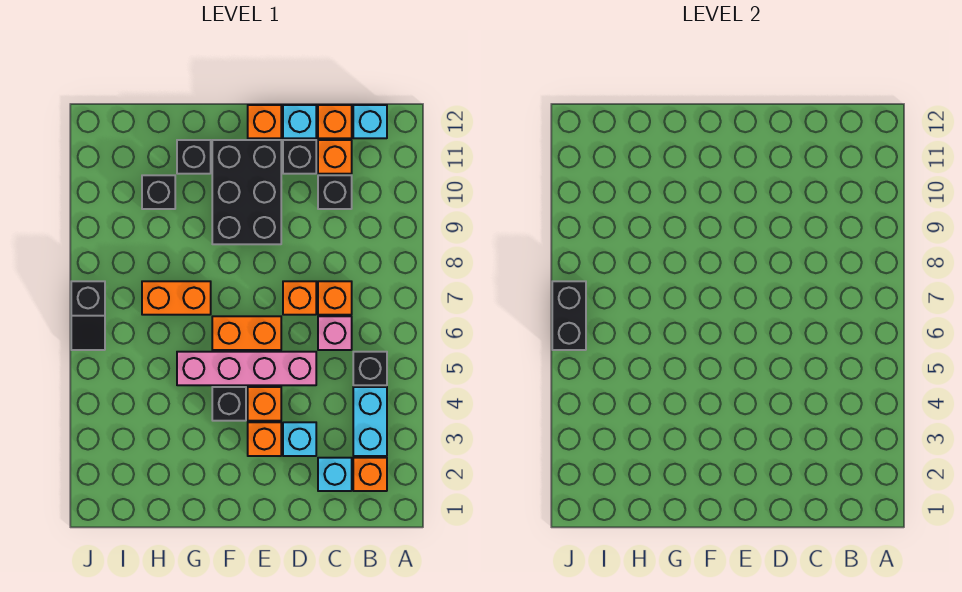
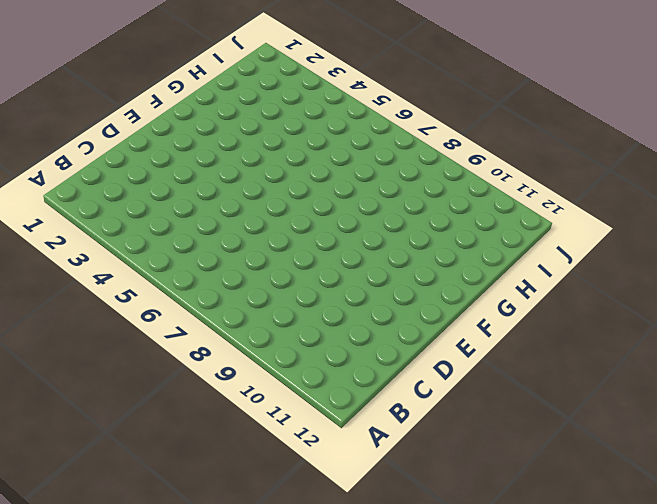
none -> orange brick B2 level 1
none -> cyan brick B3:B4 level 1
none -> black brick B5 level 1

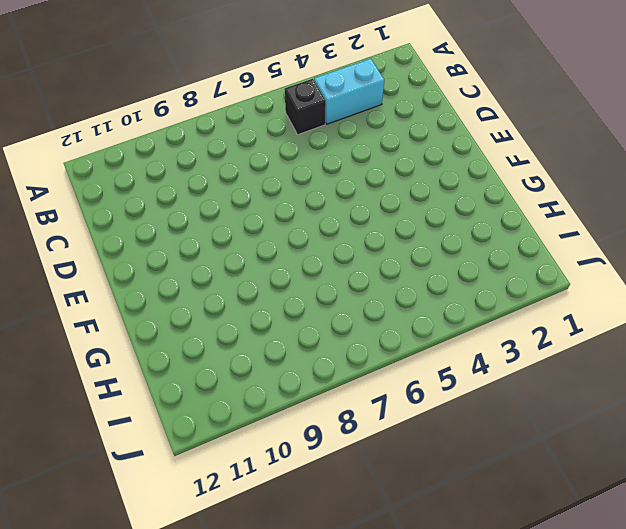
none -> orange brick B2 level 1
none -> cyan brick B12 level 1
none -> cyan brick C2 level 1

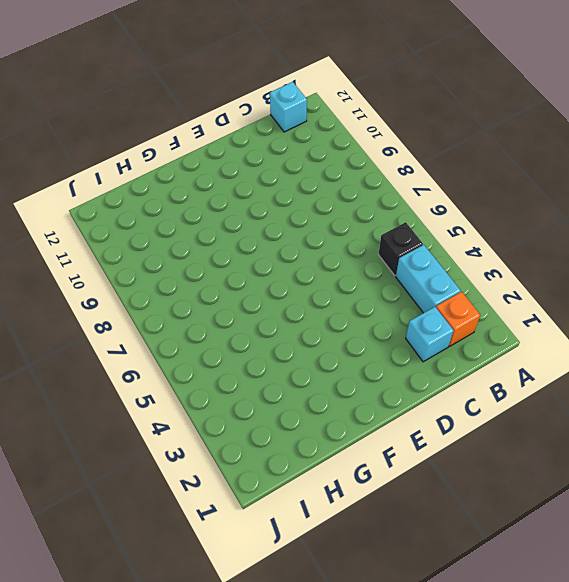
none -> pink brick C6 level 1
none -> orange brick C7 level 1
none -> black brick C10 level 1

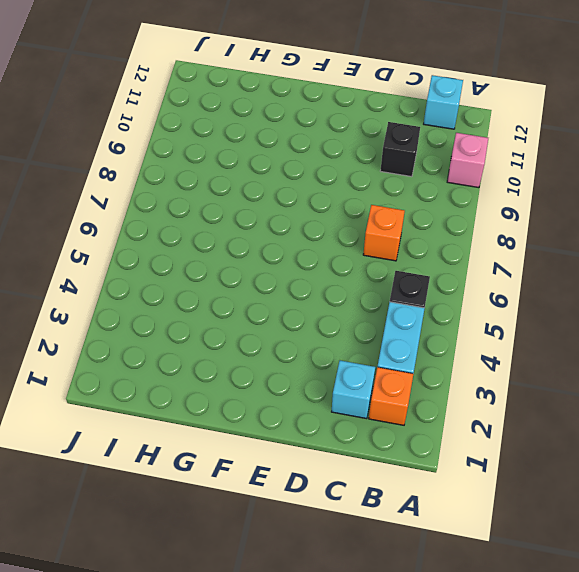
pink brick A10 level 1 -> pink brick C6 level 1
none -> orange brick C11 level 1
none -> orange brick C12 level 1
none -> cyan brick D3 level 1

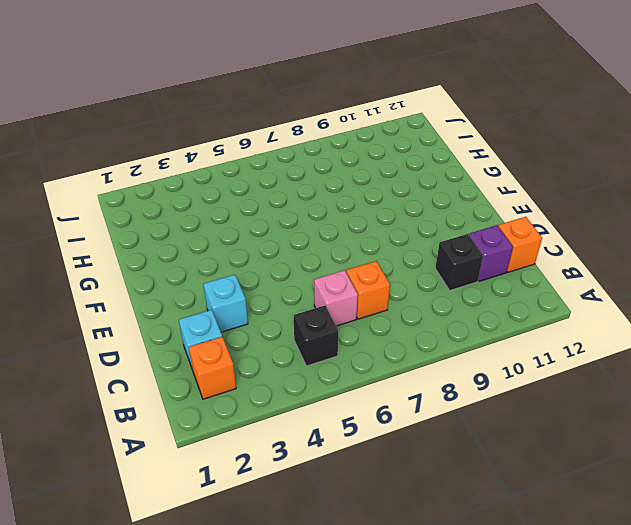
purple brick C11 level 1 -> orange brick C11 level 1
none -> cyan brick B3:B4 level 1
none -> cyan brick B12 level 1
none -> pink brick D5:G5 level 1

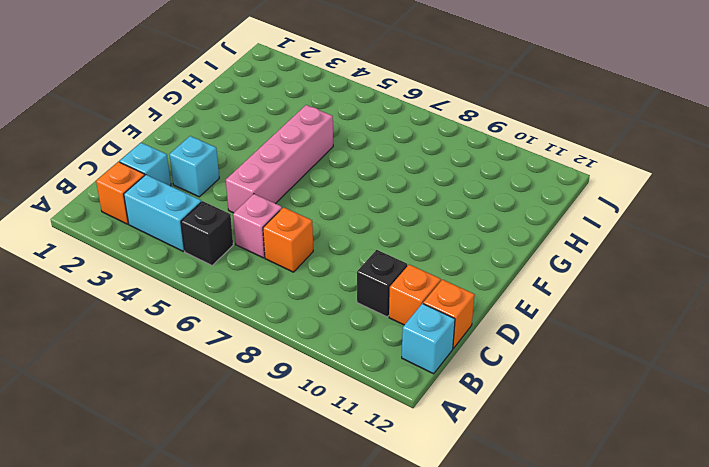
none -> orange brick D7 level 1
none -> black brick D11 level 1
none -> cyan brick D12 level 1

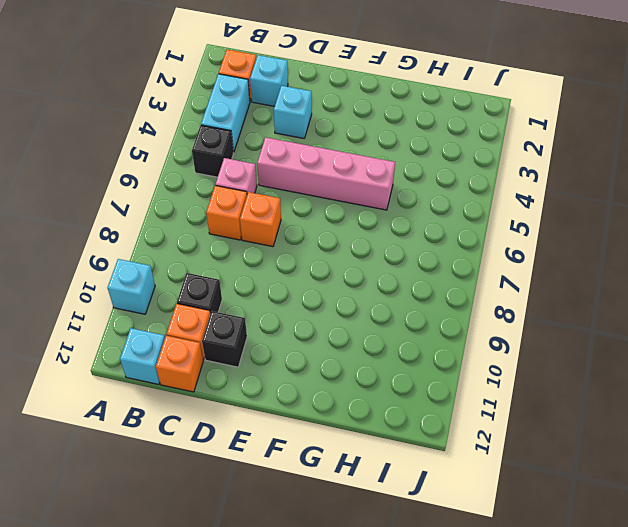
cyan brick A10 level 1 -> cyan brick D12 level 1
none -> orange brick E3 level 1
none -> orange brick E4 level 1
none -> orange brick E6:F6 level 1

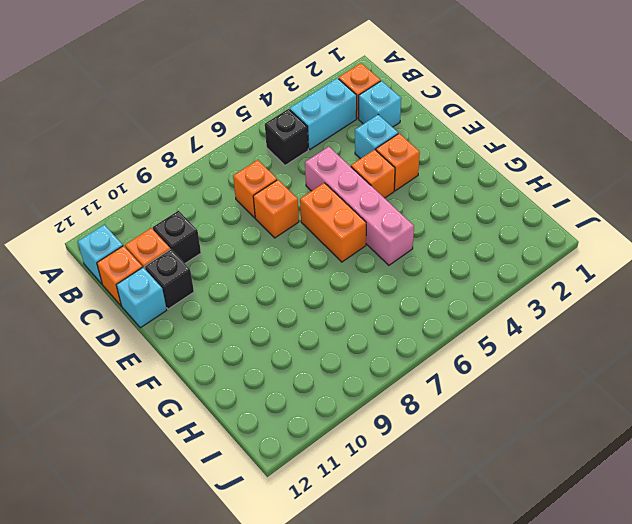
none -> pink brick C6 level 1
none -> black brick E9:F11 level 1
none -> orange brick E12 level 1

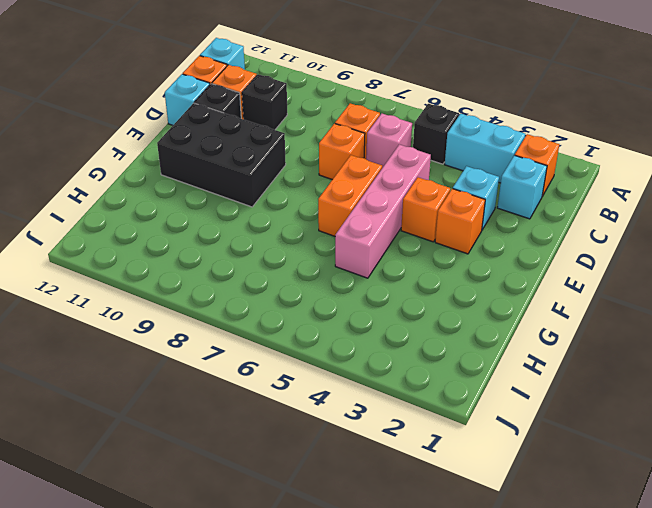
none -> orange brick E12 level 1
none -> black brick F4 level 1
none -> orange brick G7:H7 level 1

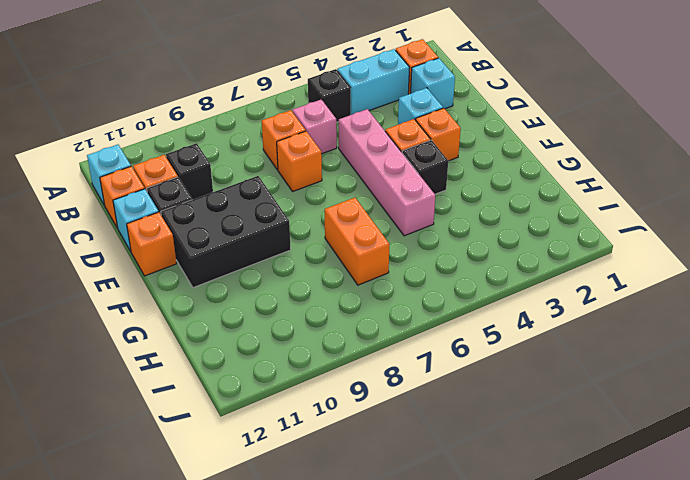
none -> orange brick E6:F6 level 1
none -> black brick G11 level 1
none -> black brick H10 level 1

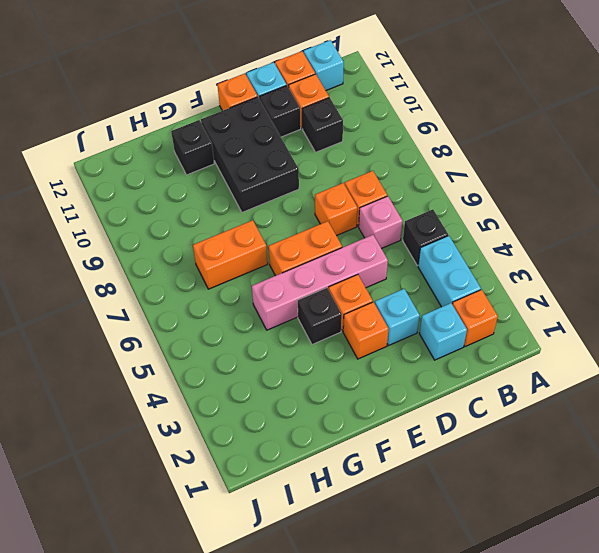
none -> black brick H10 level 1
none -> black slope J6:J7 level 1 top 7
none -> black brick J6:J7 level 2

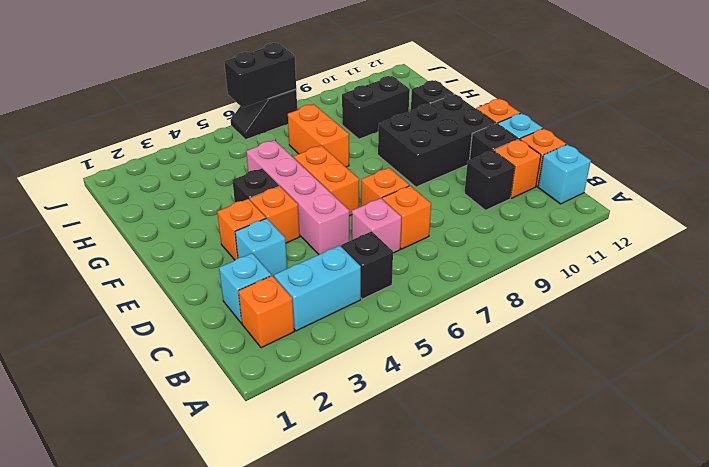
black brick H9:H10 level 1 -> black brick H10 level 1

